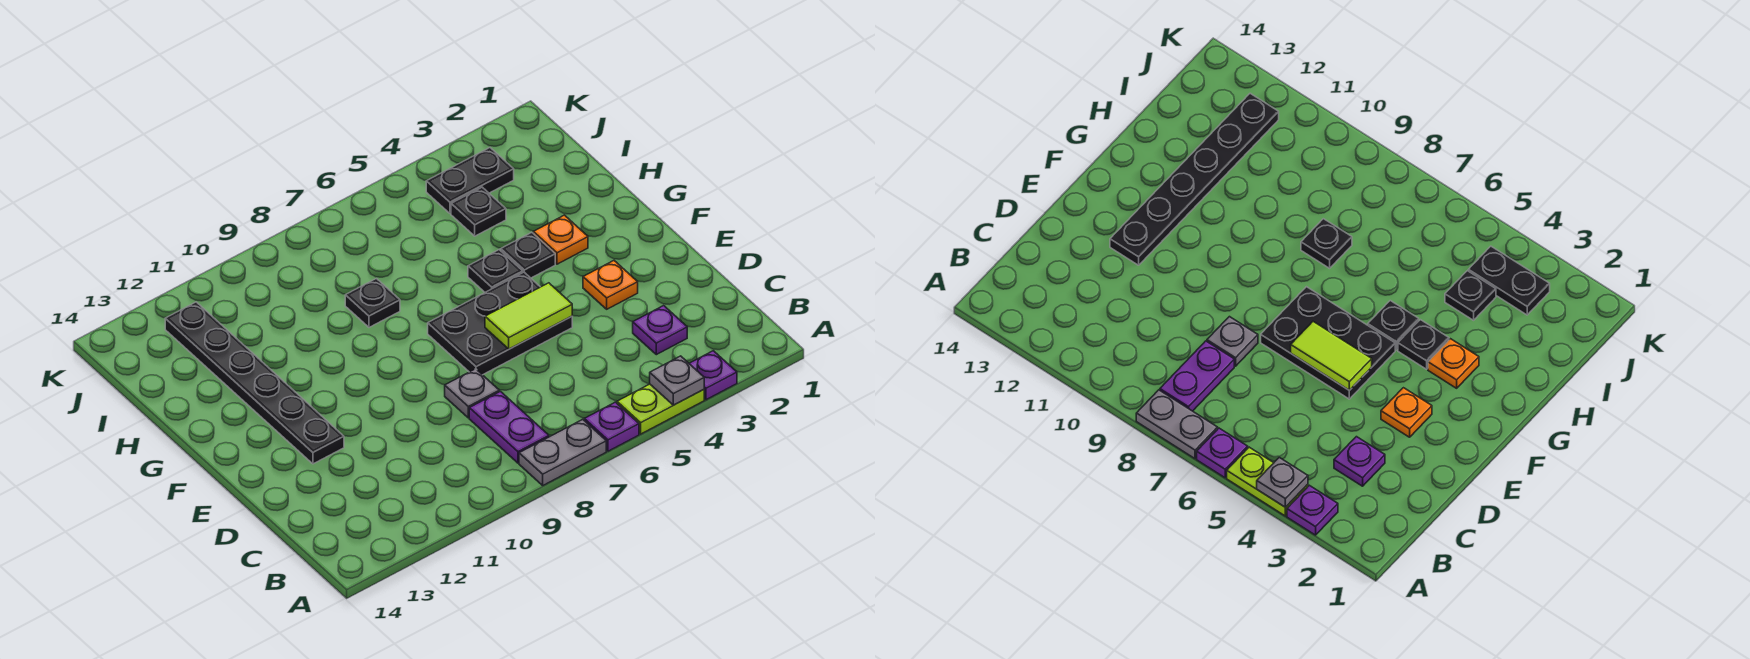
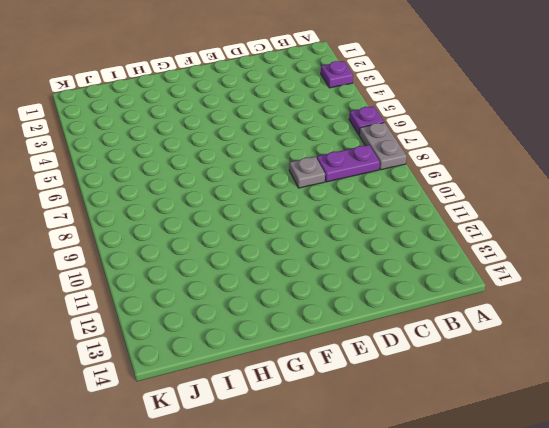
none -> lime plate A4:A5 level 1
none -> purple plate C3 level 1
none -> orange plate E3 level 1

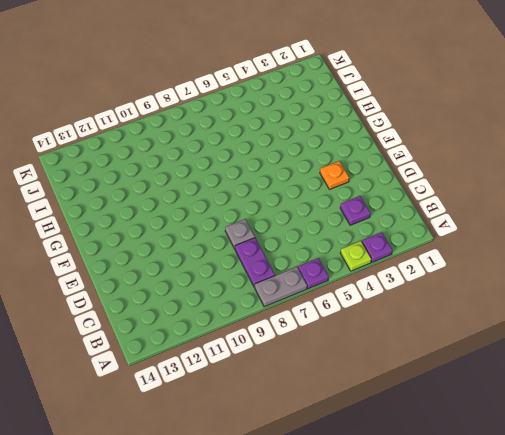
lime plate A4 level 1 -> lime plate A4:A5 level 1
none -> black plate E5:F7 level 1
none -> black plate E12:J12 level 1
none -> orange plate G3 level 1

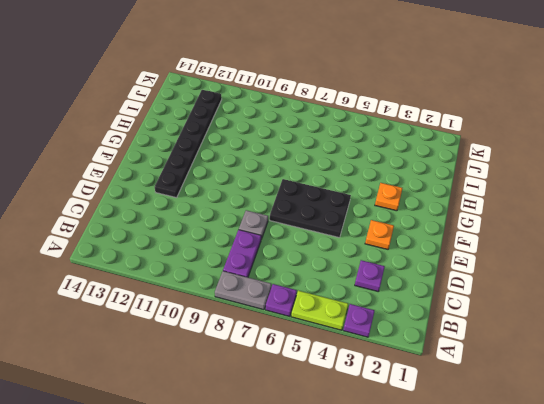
none -> black plate G4 level 1
none -> black plate G5 level 1
none -> black plate H8 level 1

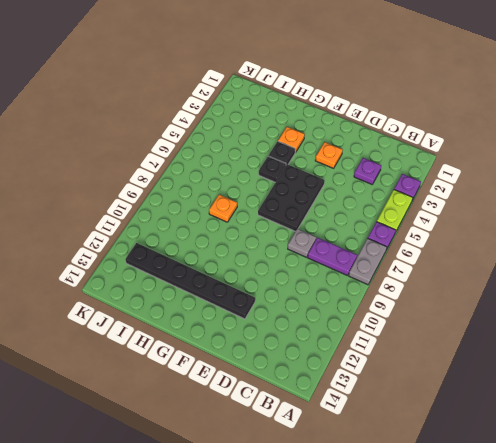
orange plate H8 level 1 -> black plate H8 level 1
none -> black plate I4 level 1
none -> black plate J3:J4 level 1
none -> grey plate A4 level 2

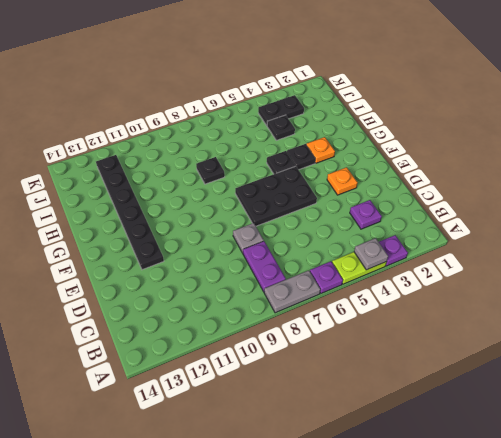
none -> lime tile E5:E6 level 2

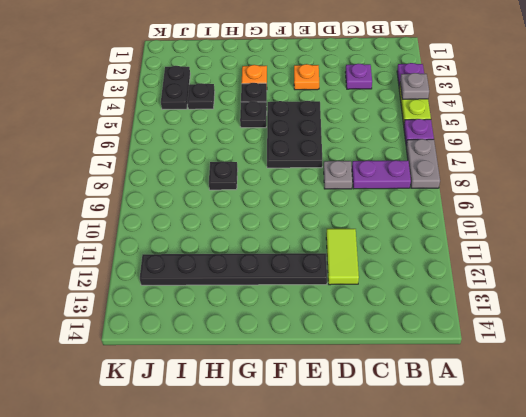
lime tile D11:D12 level 1 -> lime tile E5:E6 level 2

